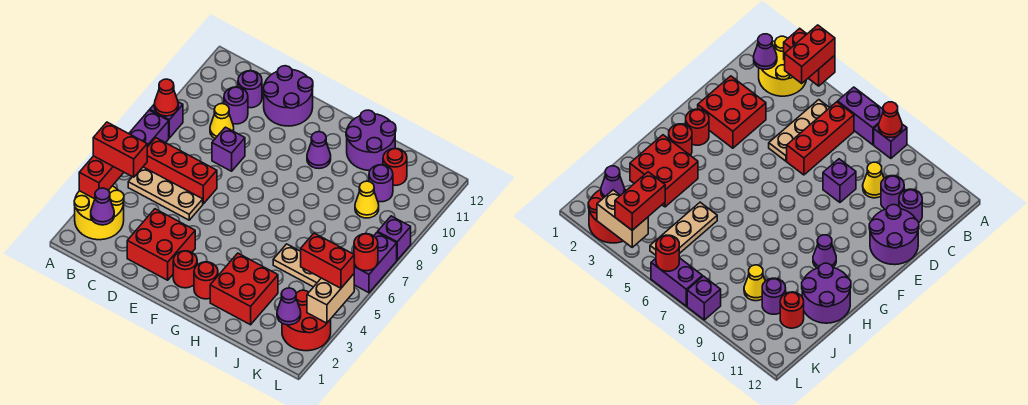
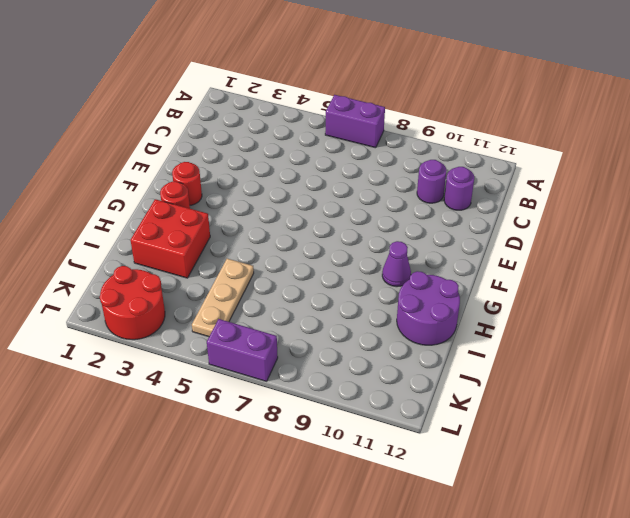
none -> yellow round brick A2:B3 level 1
none -> purple brick A8 level 1
none -> tan plate B5:D5 level 1
none -> red brick B6:D6 level 1

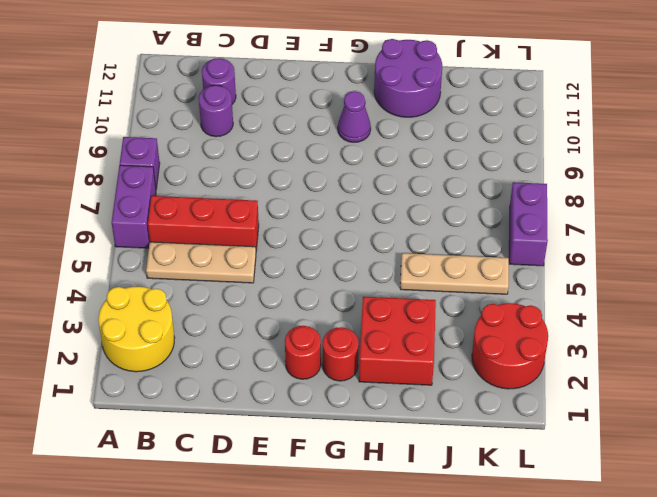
none -> yellow cone C9 level 1
none -> red brick D2:E3 level 1
none -> purple brick D8 level 1
none -> purple round brick D11:E12 level 1

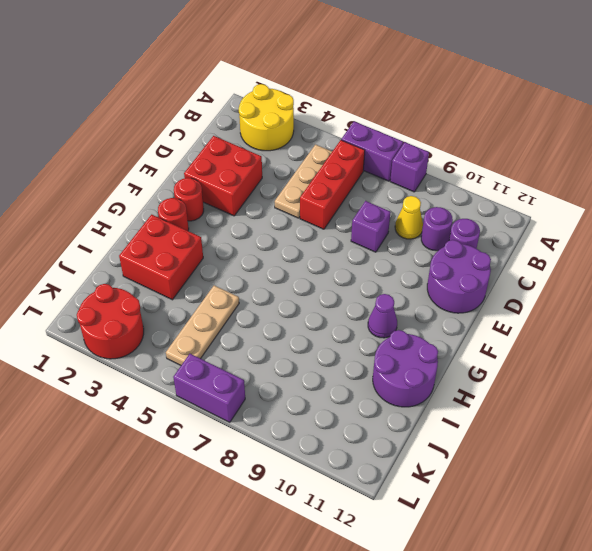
none -> yellow cone J9 level 1
none -> purple round brick J10 level 1
none -> red round brick J11 level 1
none -> purple brick L8 level 1

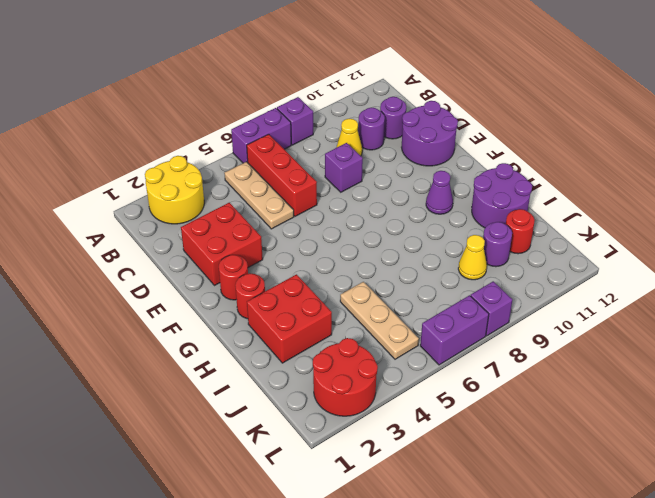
none -> red brick A3:A4 level 2
none -> red cone A8 level 2
none -> purple cone B2 level 2
none -> purple cone K2 level 2

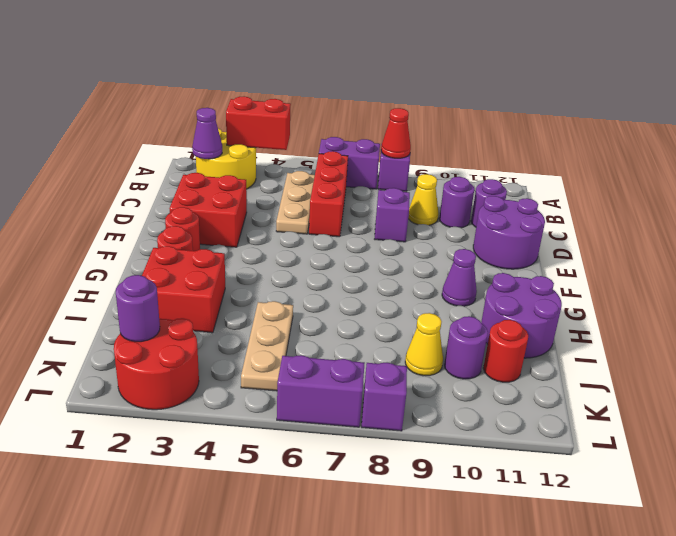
purple round brick K2 level 2 -> purple cone K2 level 2
none -> tan brick L3:L4 level 2
none -> red round brick L6 level 2
none -> red brick A4:B4 level 3
none -> red brick K4:L4 level 3

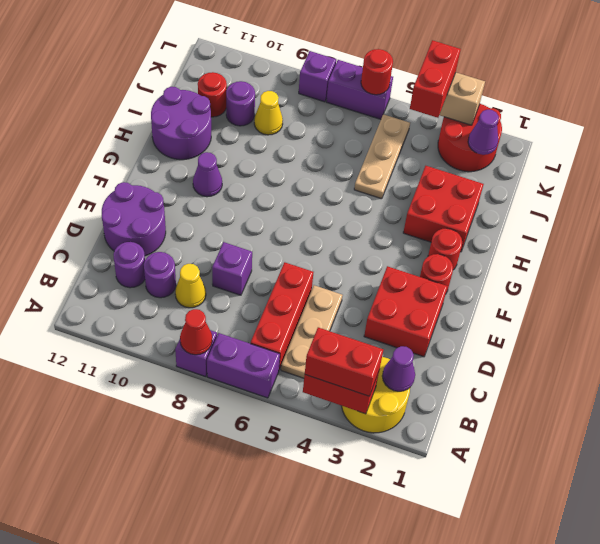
red brick A3:A4 level 3 -> red brick A4:B4 level 3

